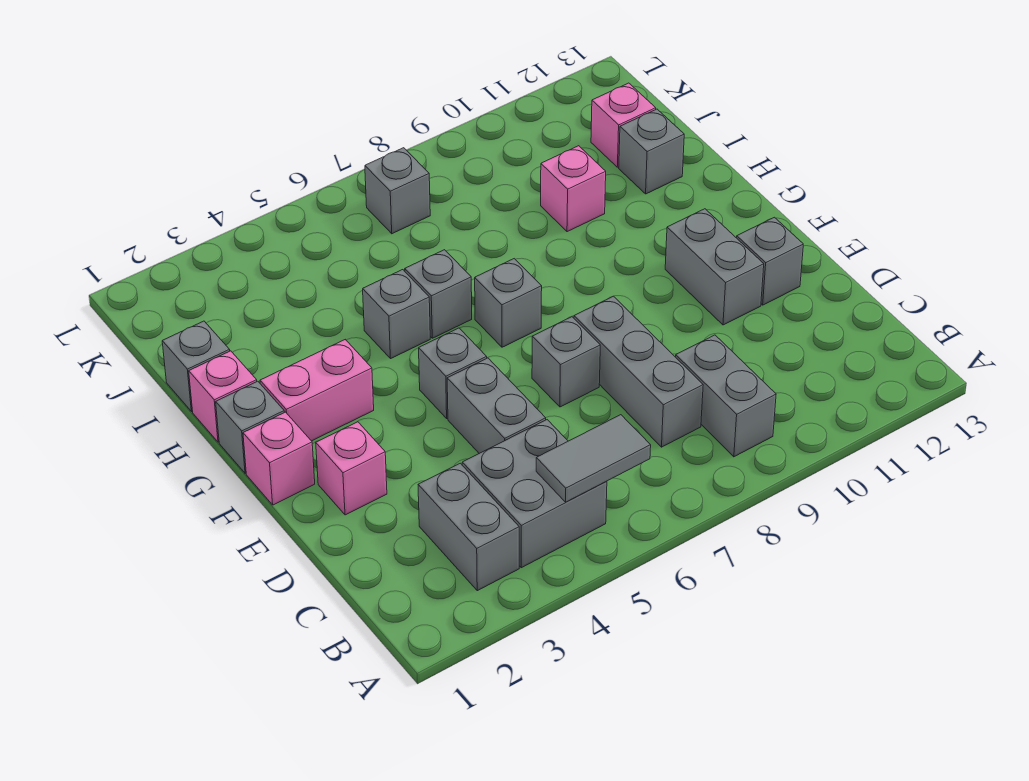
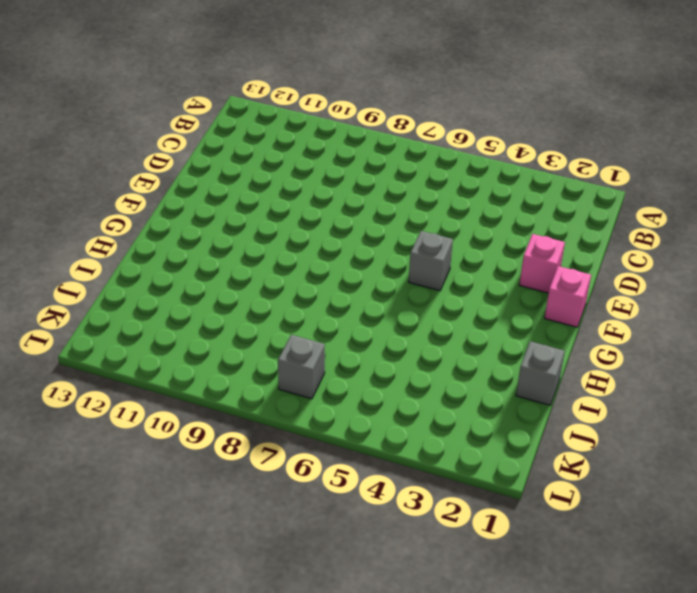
none -> grey brick B3:C3 level 1
none -> grey brick B4:C5 level 1
none -> grey brick B9:C9 level 1

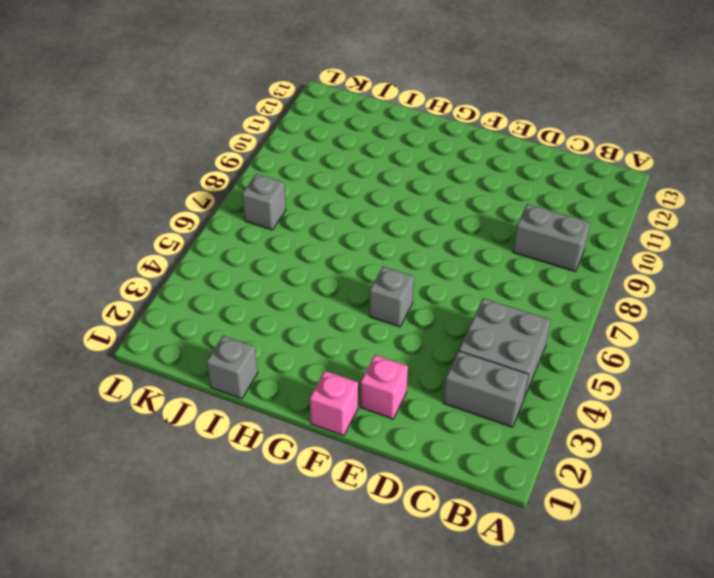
none -> grey brick C8:E8 level 1
none -> grey brick D5:E5 level 1
none -> grey brick E7 level 1

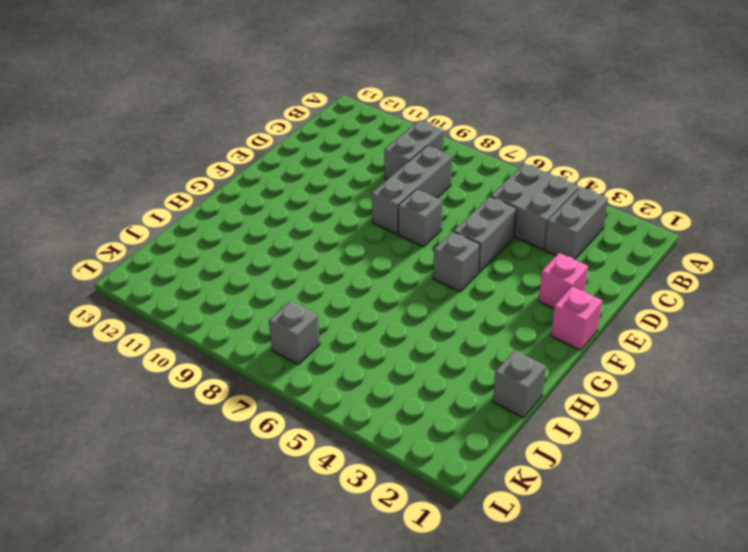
none -> grey brick E11:F11 level 1
none -> grey brick E12 level 1
none -> grey brick G1 level 1

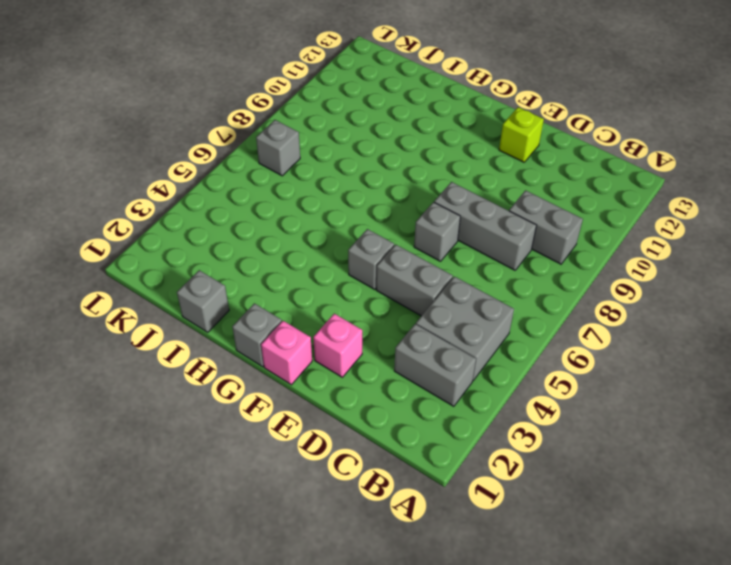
lime brick E12 level 1 -> grey brick E12 level 1
none -> grey brick E11:F11 level 1
none -> pink brick G2:G3 level 1
none -> grey brick G7 level 1

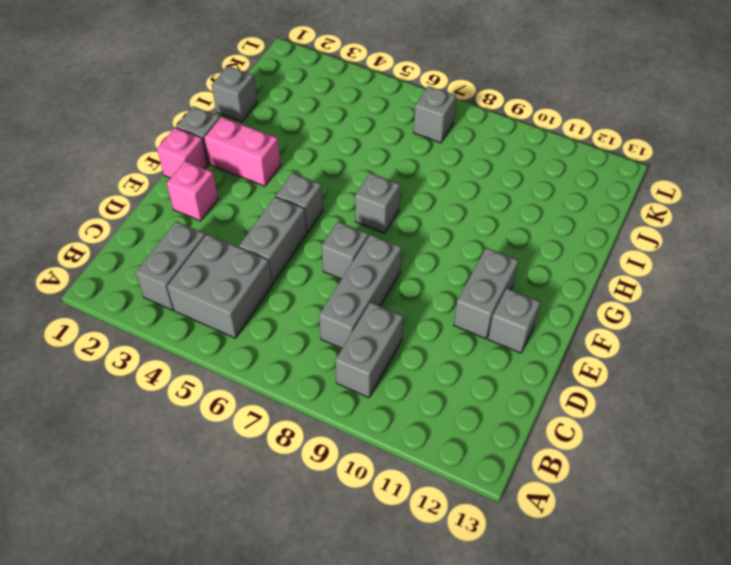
none -> pink brick H1 level 1
none -> grey brick H5 level 1
none -> grey brick H6 level 1

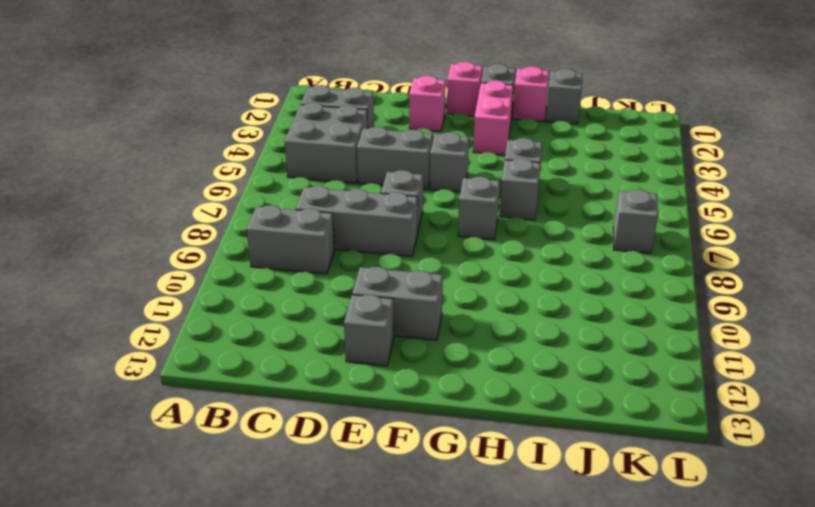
none -> pink brick I10 level 1
none -> grey brick I12 level 1
none -> pink brick J12 level 1

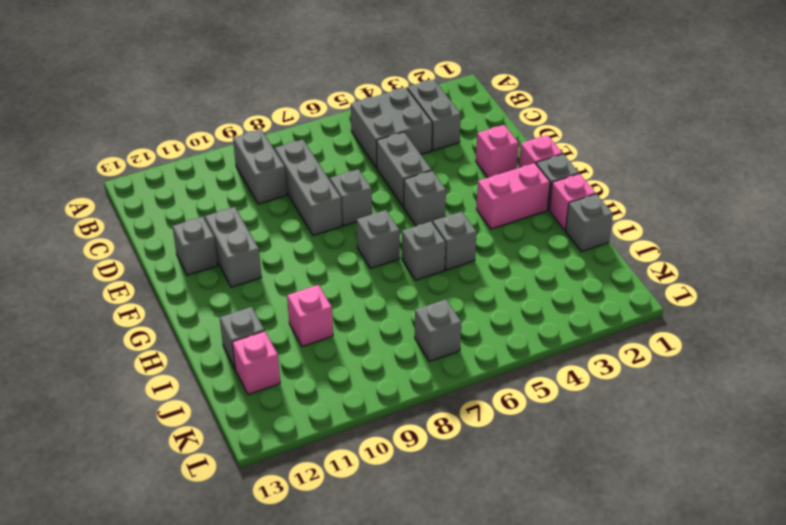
none -> grey tile B5:B6 level 2

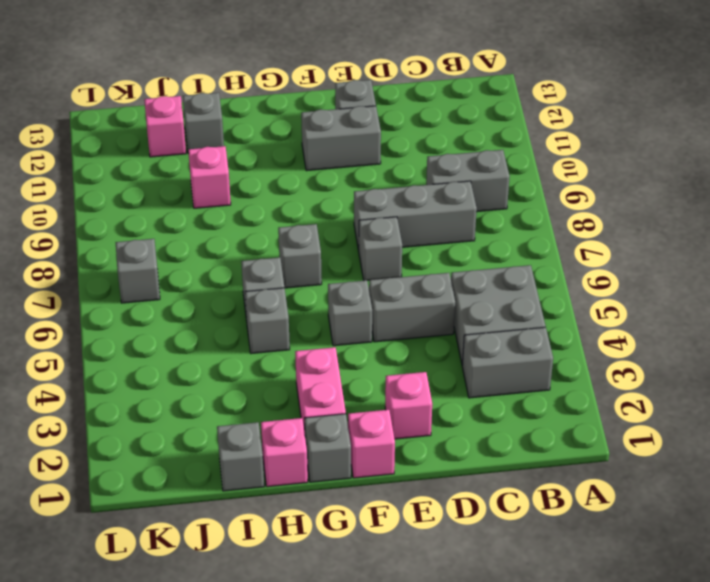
none -> grey tile B5:B6 level 2

